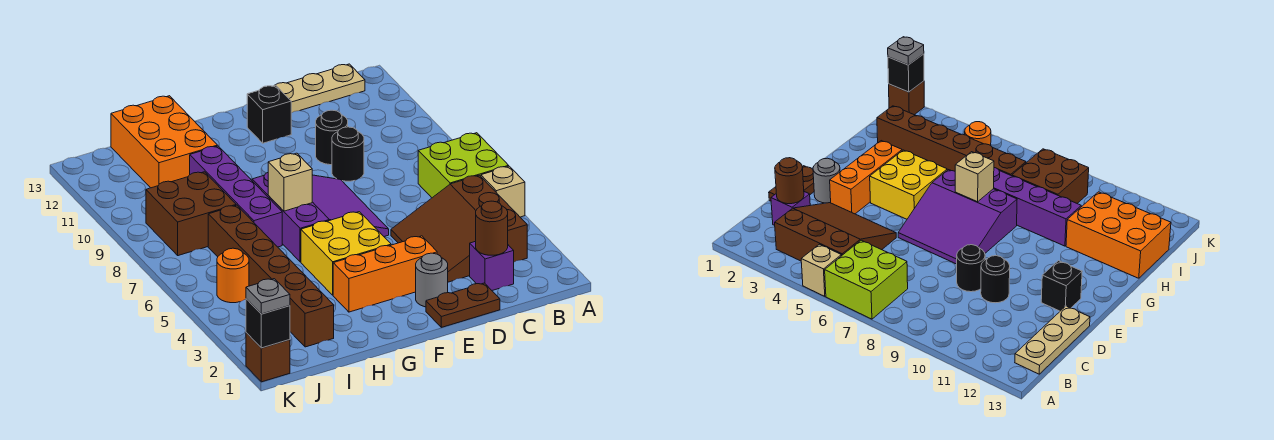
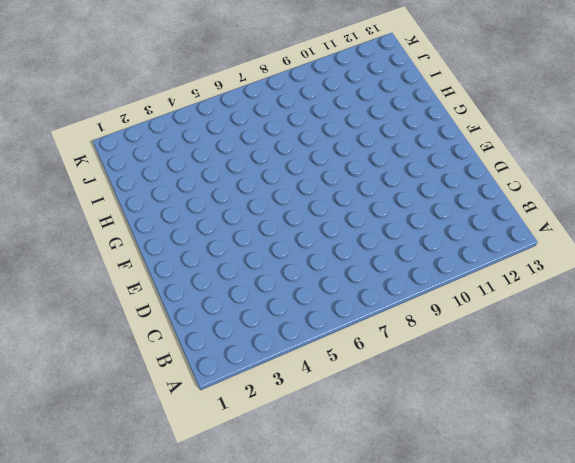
none -> tan brick A5 level 1
none -> lime brick A6:B7 level 1
none -> brown slope B3:D5 level 1 top B

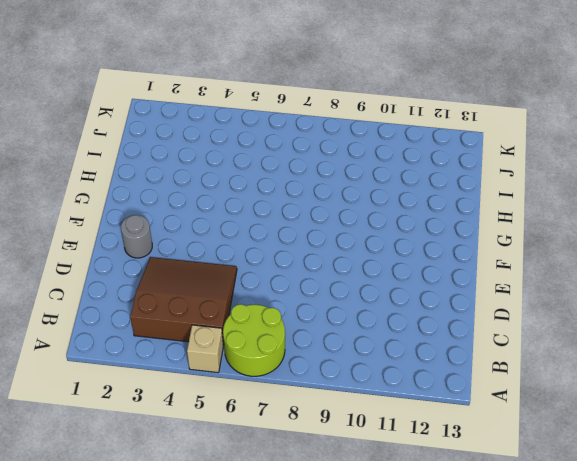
lime round brick A6:B7 level 1 -> lime brick A6:B7 level 1
none -> tan plate B13:D13 level 1
none -> purple brick C2 level 1
none -> brown plate D1:E1 level 1

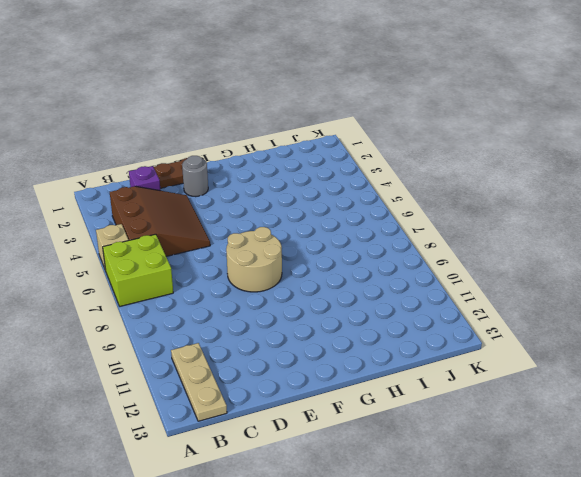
tan plate B11:B13 level 1 -> tan plate B13:D13 level 1
tan round brick E7:F8 level 1 -> purple slope E6:G8 level 1 top G
none -> black round brick D9 level 1
none -> black round brick D10 level 1
none -> orange brick E3:G3 level 1

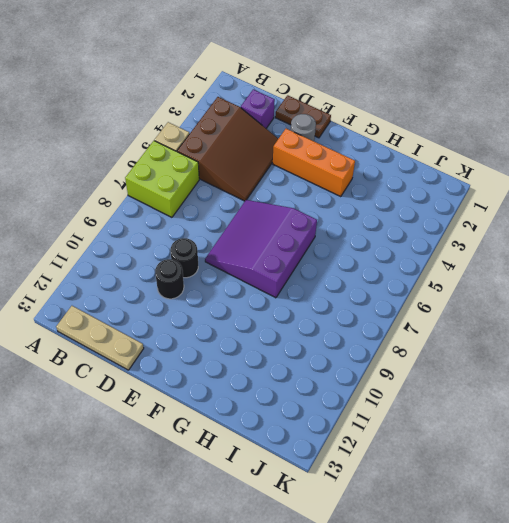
none -> black brick E12 level 1
none -> yellow brick F4:G5 level 1
none -> purple brick H7:H10 level 1

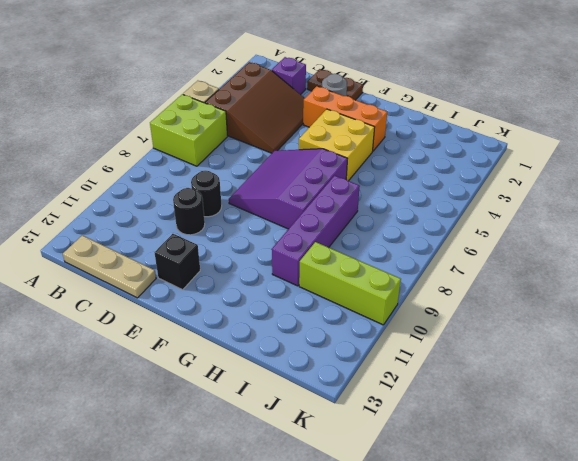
lime brick I10:K10 level 1 -> none
none -> orange brick H11:I13 level 1
none -> brown brick I2:I7 level 1
none -> brown brick I8:J9 level 1

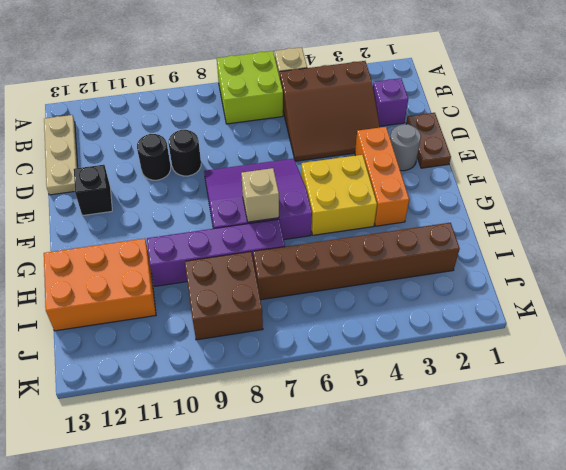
none -> orange round brick J5 level 1
none -> brown brick K1 level 1
none -> brown round brick C2 level 2

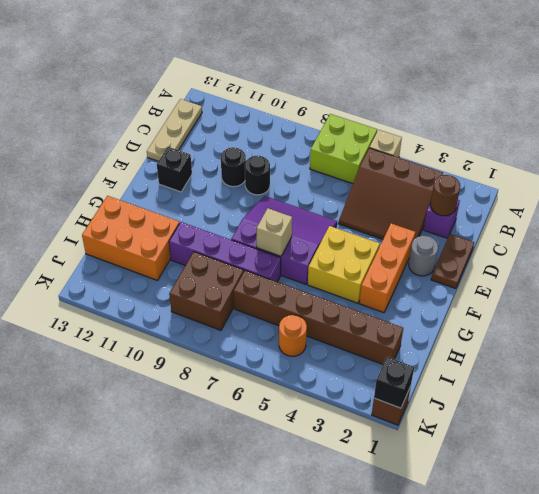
none -> grey plate K1 level 3

